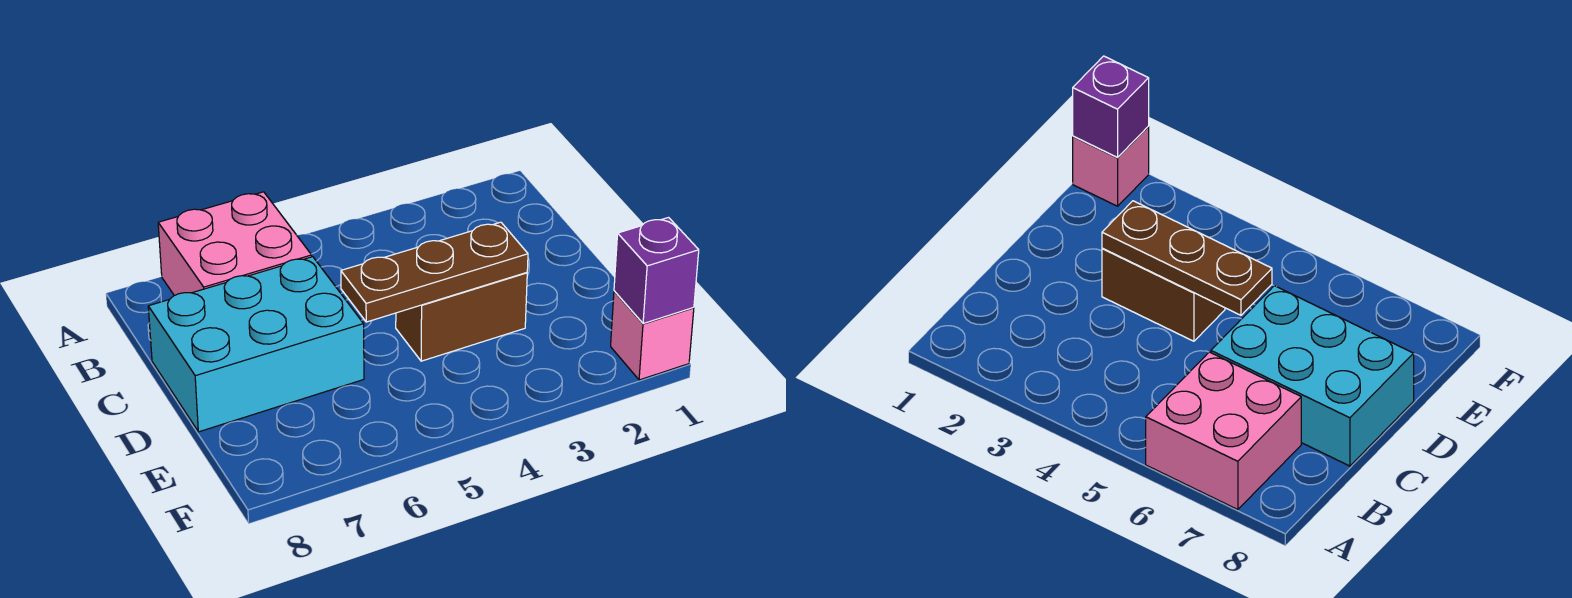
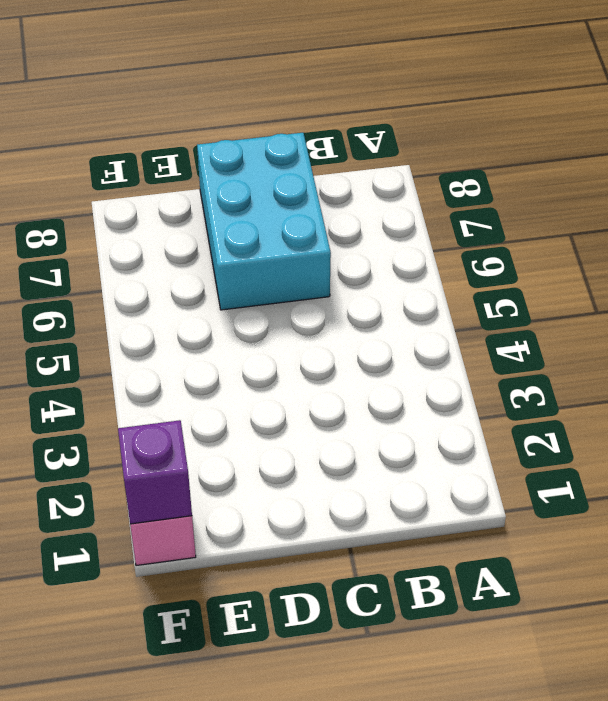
none -> pink brick A6:B7 level 1
none -> brown brick D3:D4 level 1

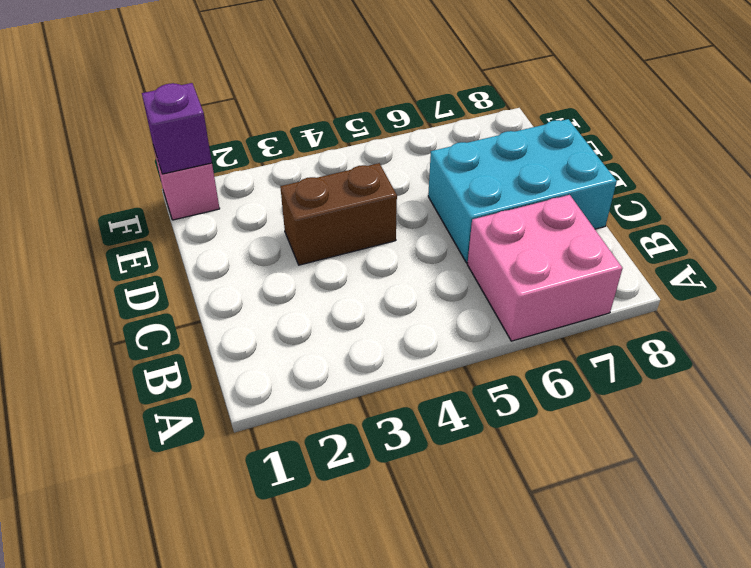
none -> brown plate D3:D5 level 2

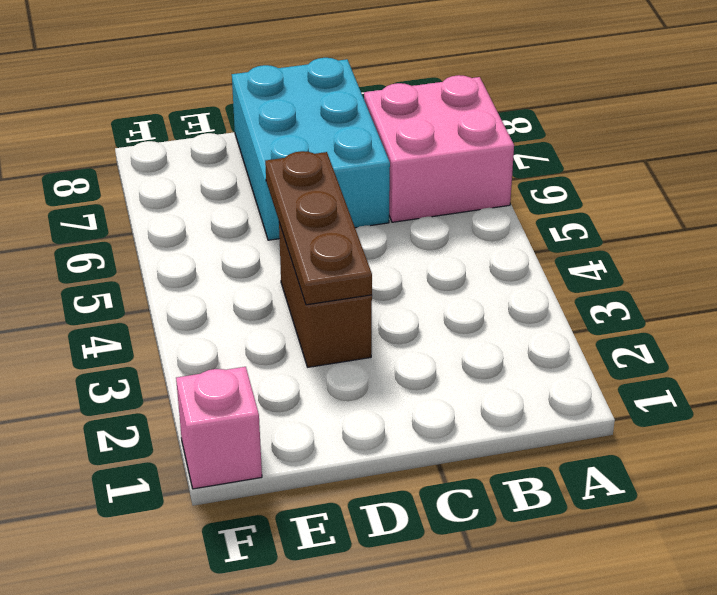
none -> purple brick F1 level 2

